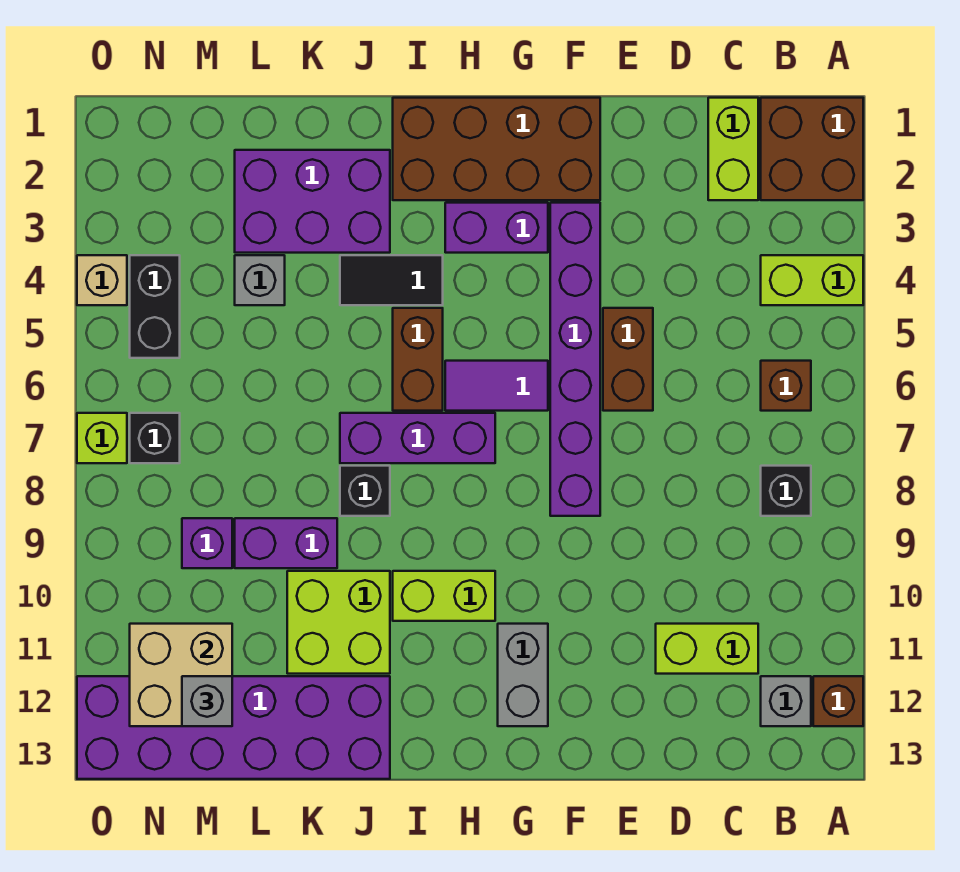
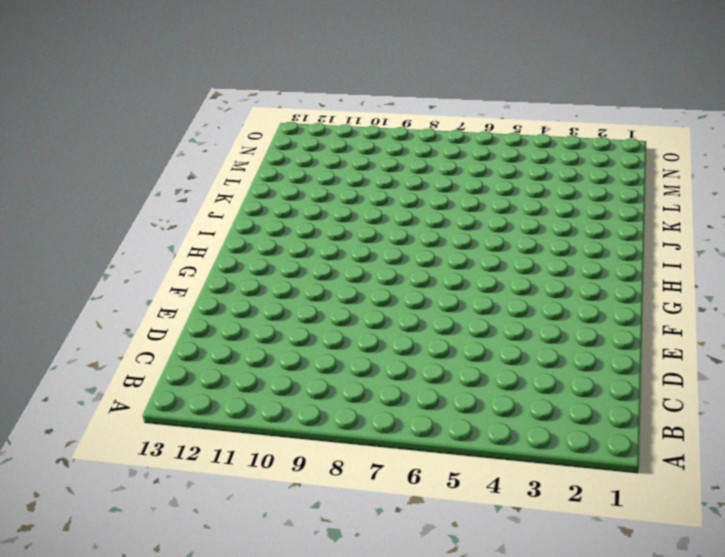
none -> brown brick A1:B2 level 1
none -> lime brick A4:B4 level 1
none -> brown brick A12 level 1
none -> brown brick B6 level 1

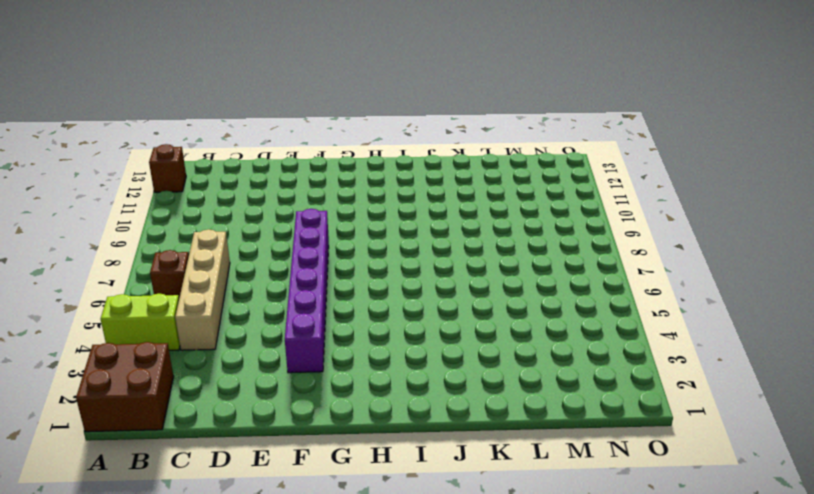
tan brick C4:C7 level 1 -> none
none -> black brick B8 level 1
none -> grey brick B12 level 1
none -> lime brick C1:C2 level 1
none -> lime brick C11:D11 level 1

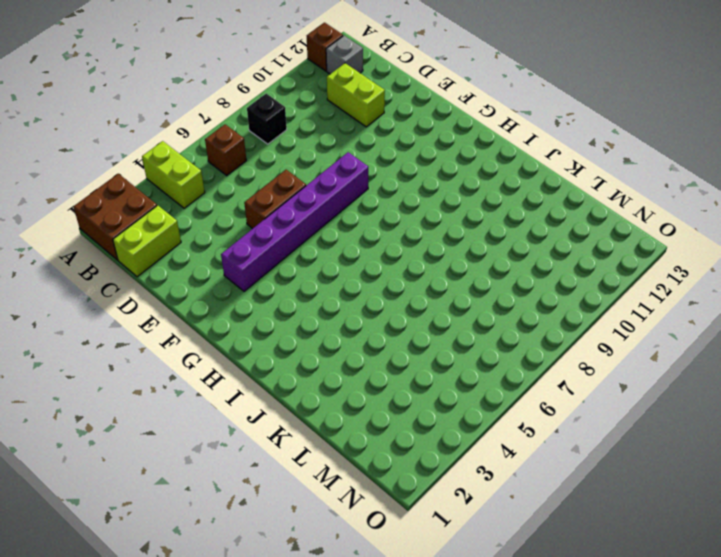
none -> brown brick F1:I2 level 1
none -> purple brick G3:H3 level 1
none -> purple tile G6:H6 level 1
none -> grey brick G11:G12 level 1

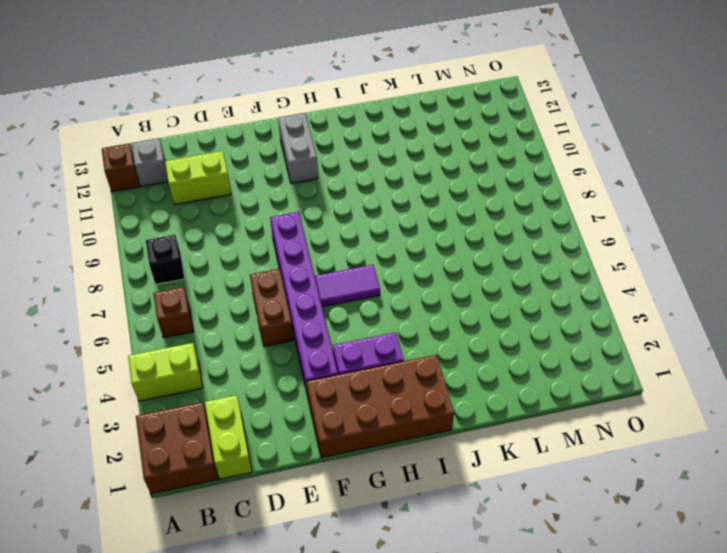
none -> purple brick H7:J7 level 1
none -> lime brick H10:I10 level 1
none -> black tile I4:J4 level 1
none -> brown brick I5:I6 level 1

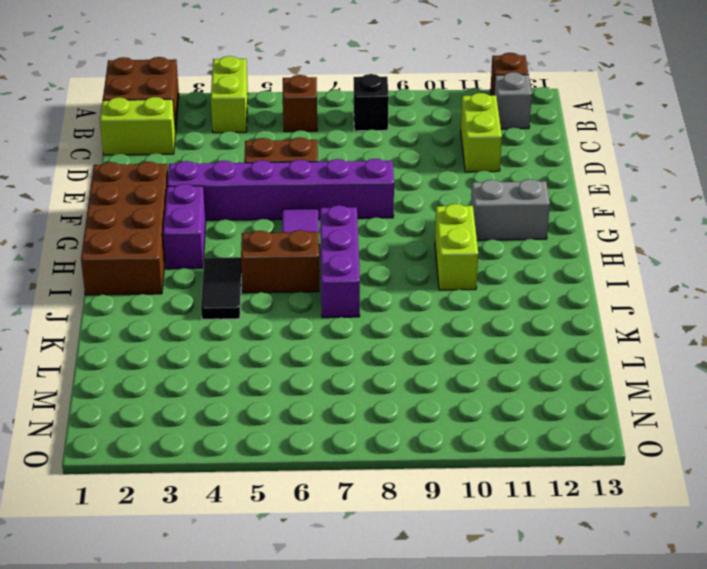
none -> purple brick J2:L3 level 1
none -> black brick J8 level 1
none -> lime brick J10:K11 level 1
none -> purple brick J12:O13 level 1

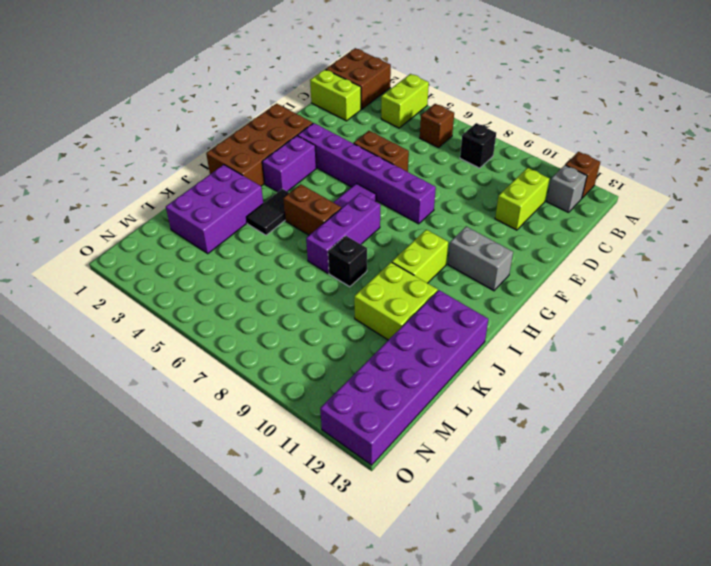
none -> purple brick K9:L9 level 1
none -> grey brick L4 level 1
none -> purple brick M9 level 1
none -> black brick N4:N5 level 1

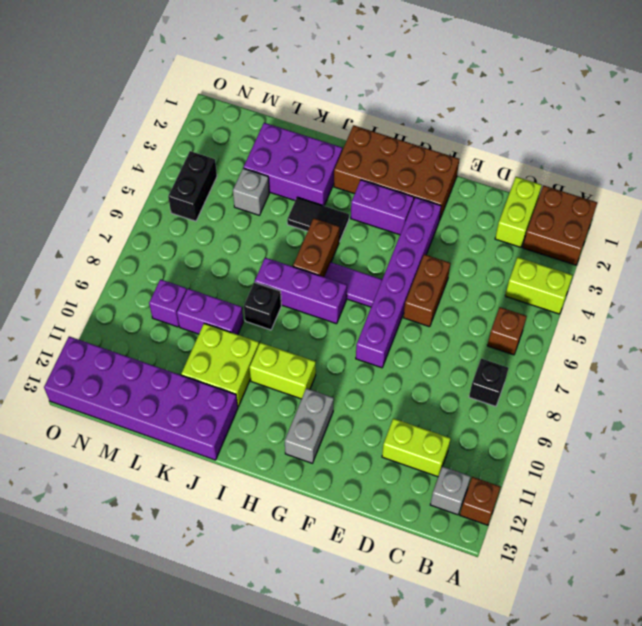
none -> black brick N7 level 1
none -> tan brick O4 level 1
none -> lime brick O7 level 1
none -> tan brick M11:N12 level 2

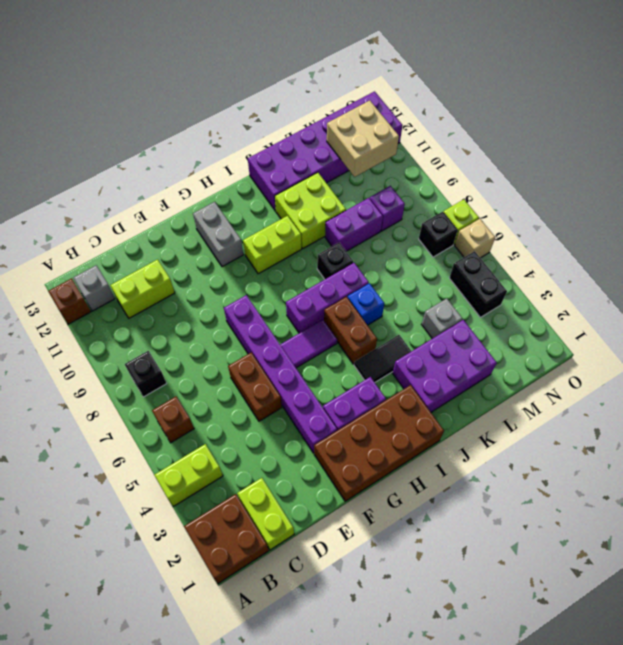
blue brick J6 level 1 -> none
tan brick O6 level 1 -> tan brick O4 level 1
none -> grey brick M12 level 3

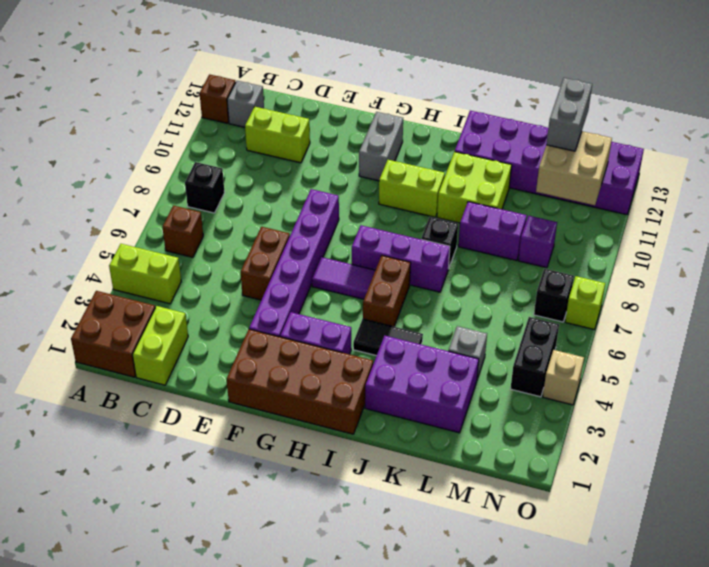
grey brick M12:M13 level 3 -> grey brick M12 level 3

